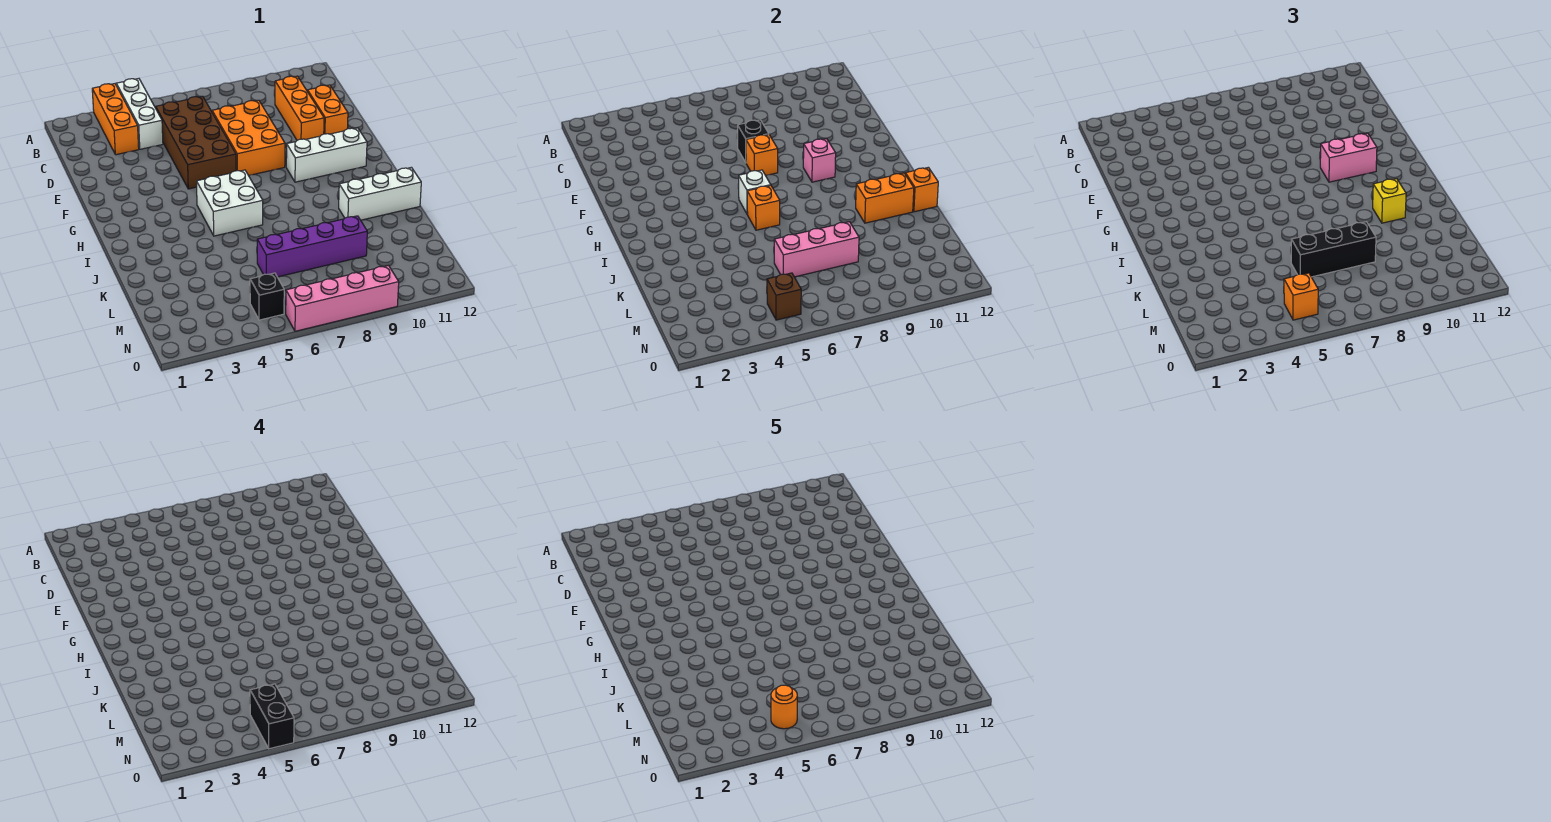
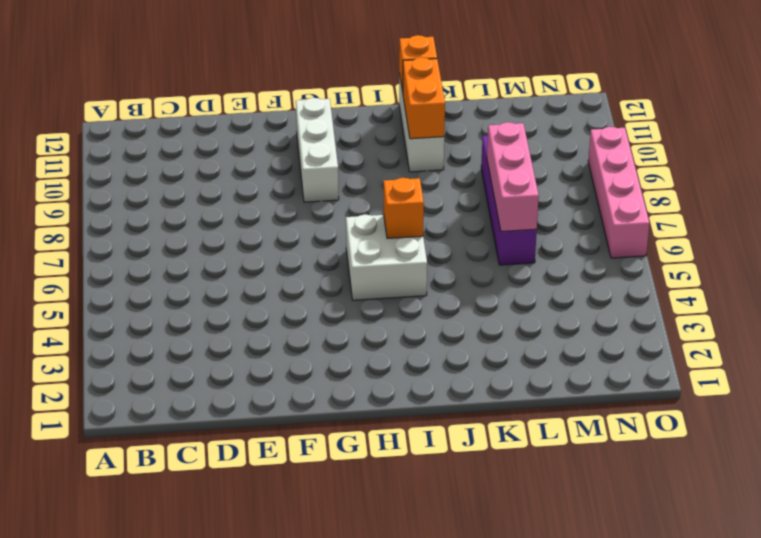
none -> orange brick A3:C3 level 1
none -> white brick A4:C4 level 1
none -> brown brick C5:F6 level 1

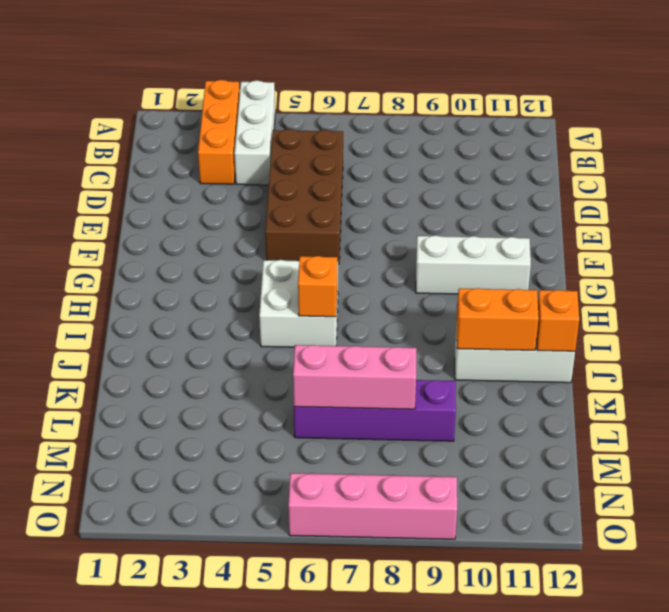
none -> orange brick C10:E10 level 1
none -> orange brick D7:F8 level 1
none -> orange brick D11:E11 level 1

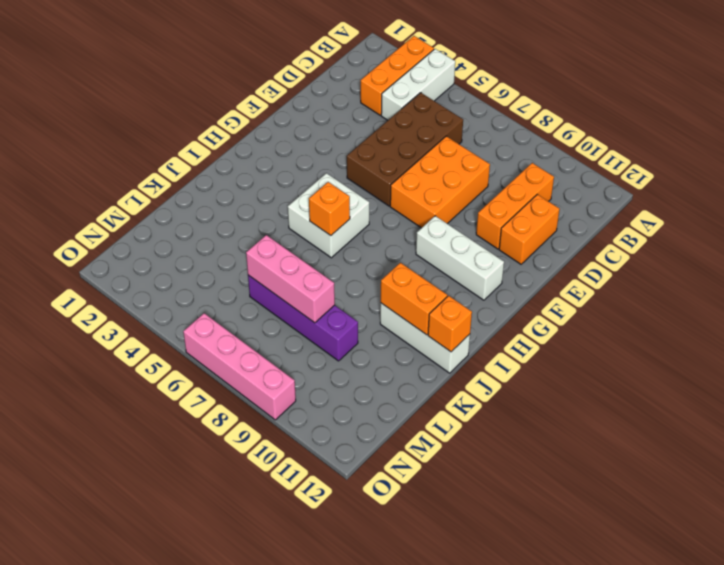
none -> black brick N5 level 1
none -> black brick E7 level 2
none -> orange brick F7 level 2

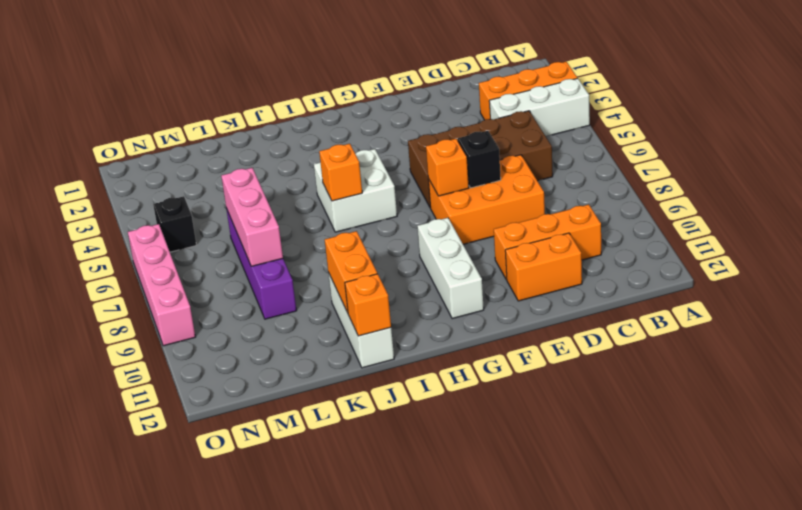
none -> pink brick G9 level 2
none -> white brick H6 level 2
none -> brown brick N5 level 2

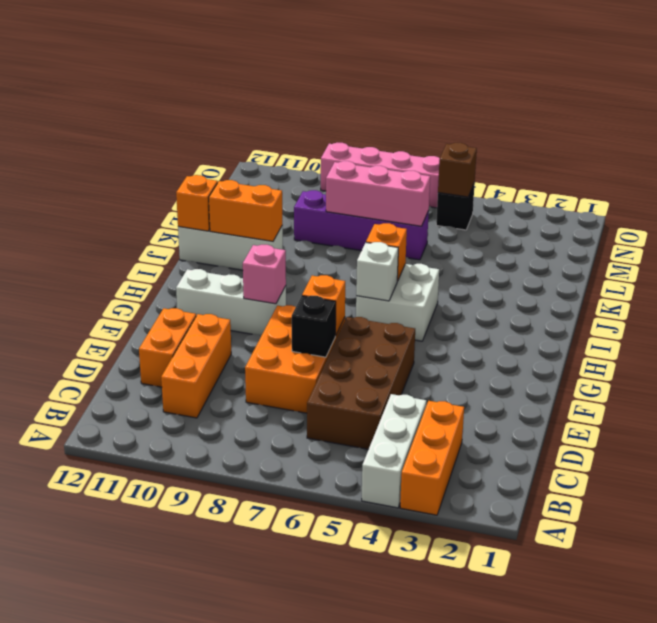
none -> pink brick G9:G10 level 3
none -> yellow brick J10 level 3
none -> black brick L6:L8 level 3

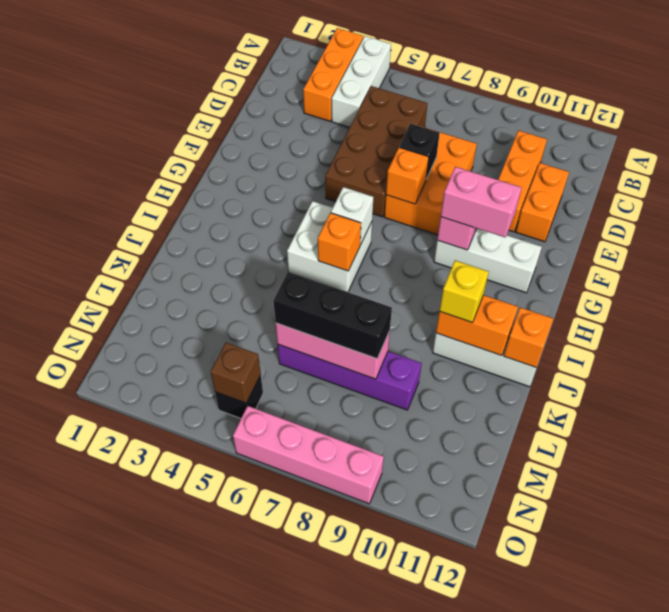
none -> orange brick N5 level 3
none -> black brick N5:O5 level 4
none -> orange round brick N5 level 5

